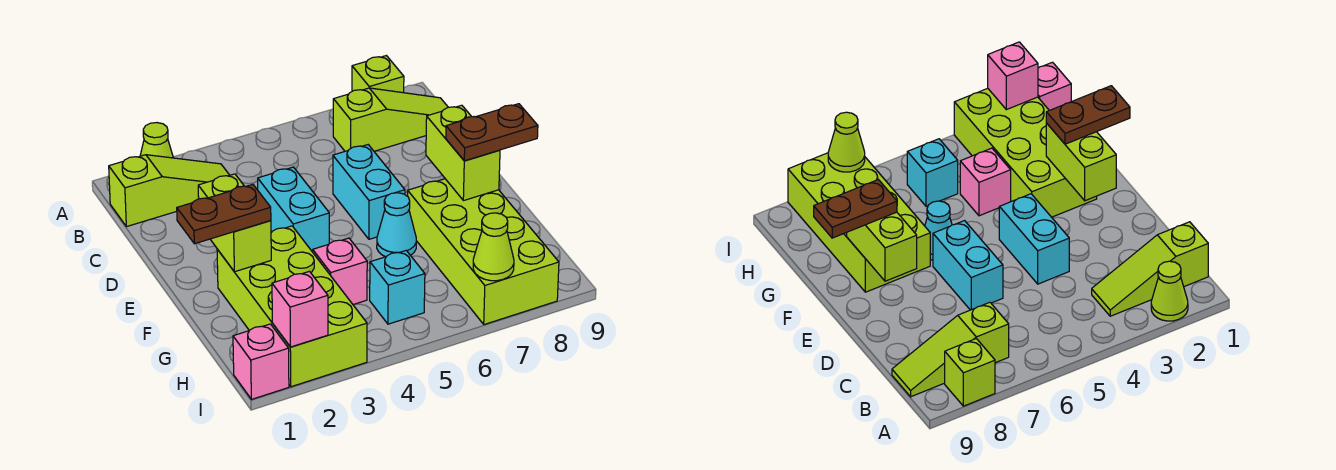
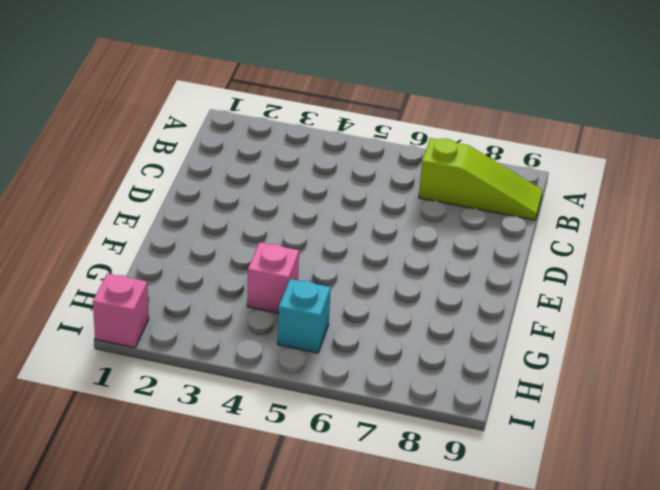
none -> lime cone A2 level 1
none -> lime brick A8 level 1
none -> lime slope B1:B3 level 1 top 1

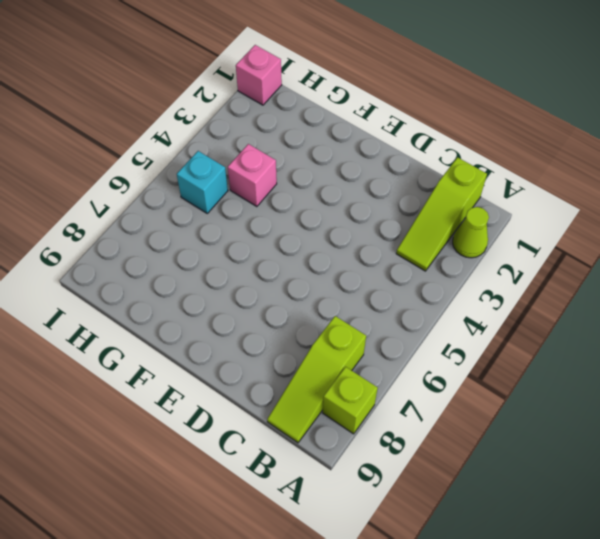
none -> cyan brick D4:E4 level 1
none -> cyan brick D6:E6 level 1
none -> lime brick F2:I3 level 1

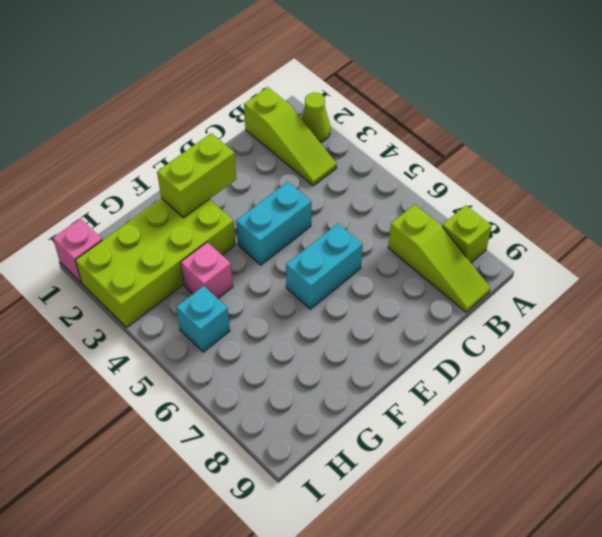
none -> cyan cone F6 level 1
none -> lime brick F7:I8 level 1
none -> lime brick E8:F8 level 2

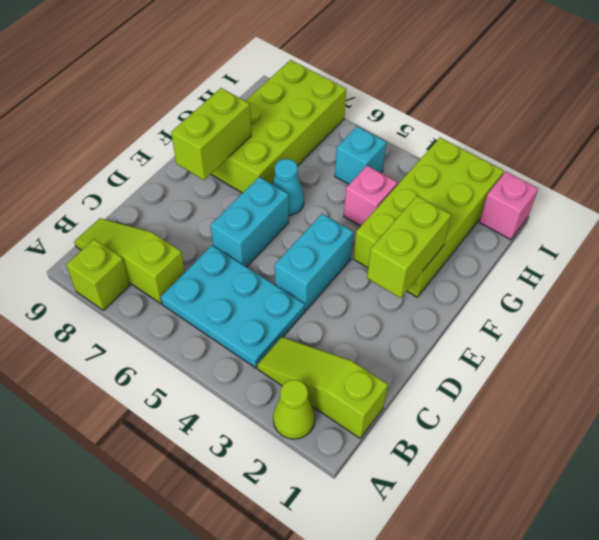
cyan plate B4:C6 level 1 -> none
none -> pink brick I2 level 2
none -> lime cone I7 level 2
none -> brown plate F1:F2 level 3

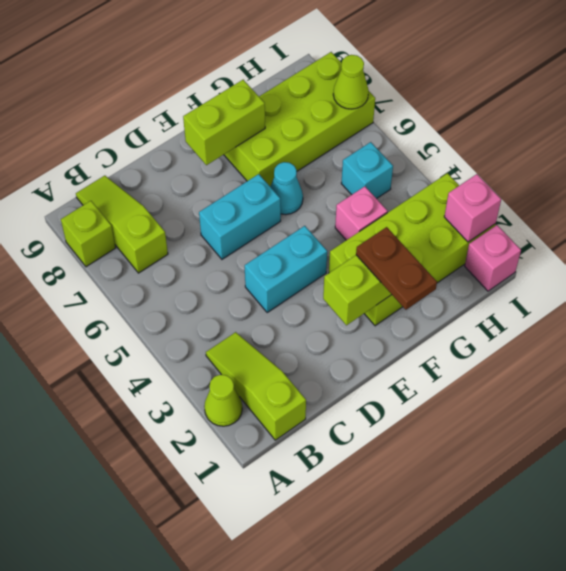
none -> brown plate F8:F9 level 3

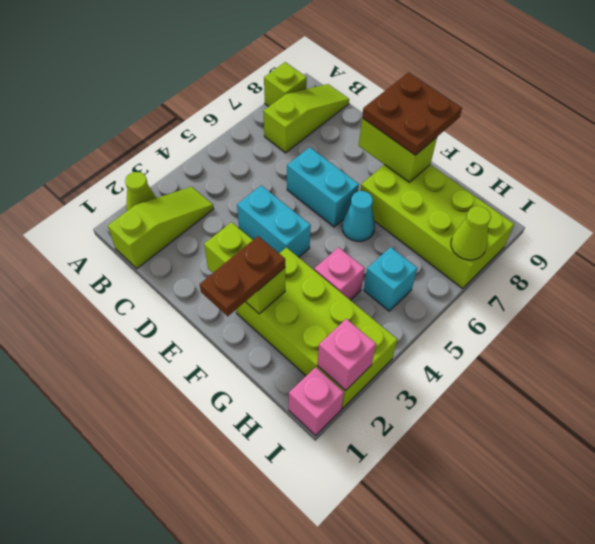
brown plate E8:F9 level 3 -> brown plate F8:F9 level 3

